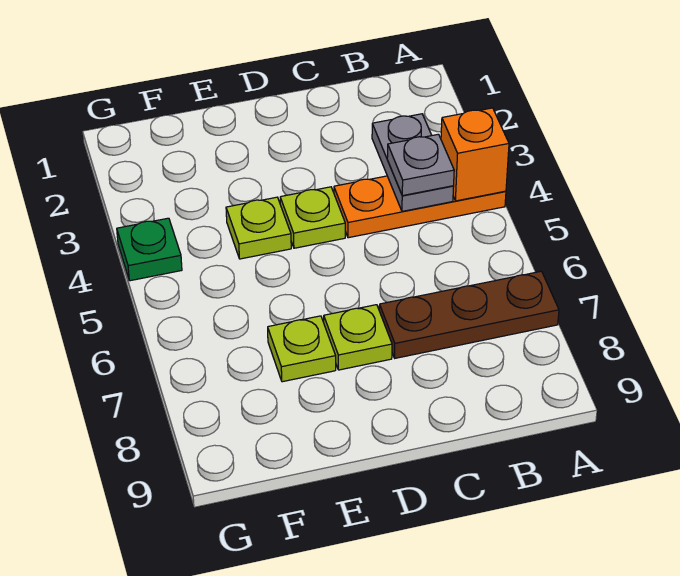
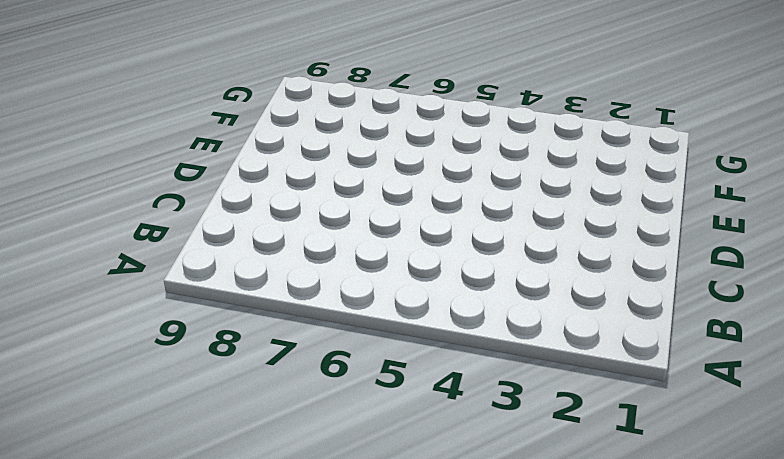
none -> orange plate A4:C4 level 1
none -> brown plate A7:C7 level 1

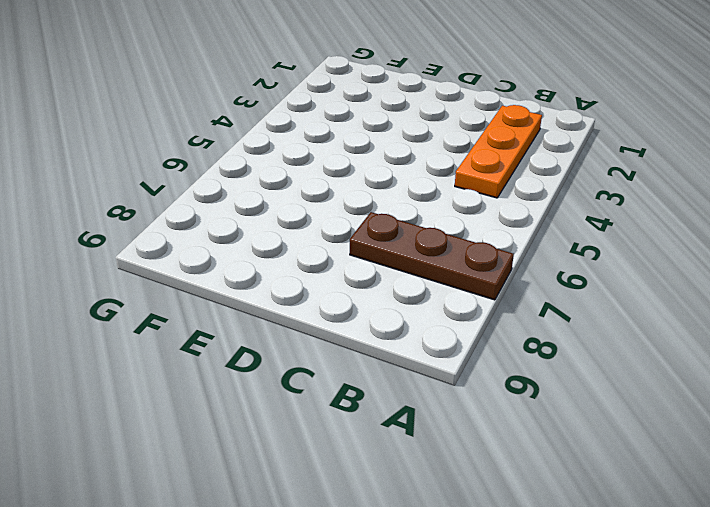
orange plate B2:B4 level 1 -> orange plate A4:C4 level 1
none -> lime plate D4 level 1
none -> lime plate D7 level 1

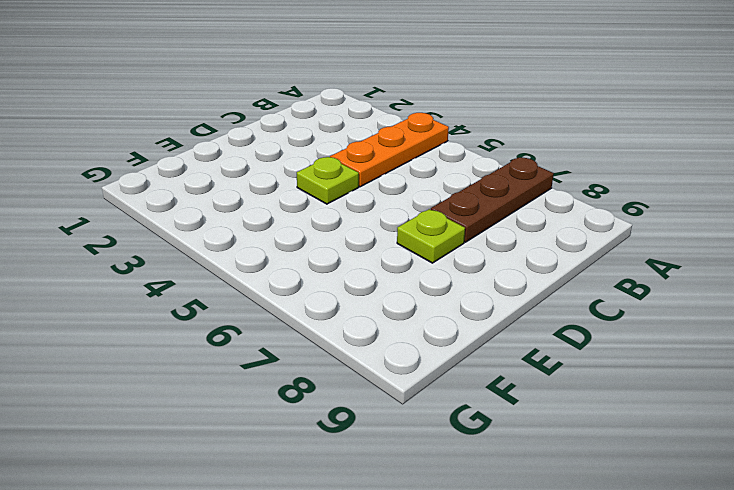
none -> lime plate E4 level 1
none -> lime plate E7 level 1

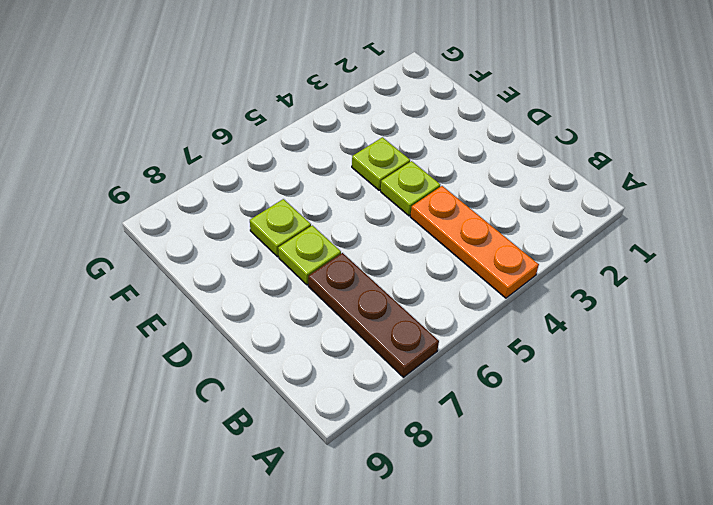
none -> green plate G4 level 1
none -> orange brick A4 level 2

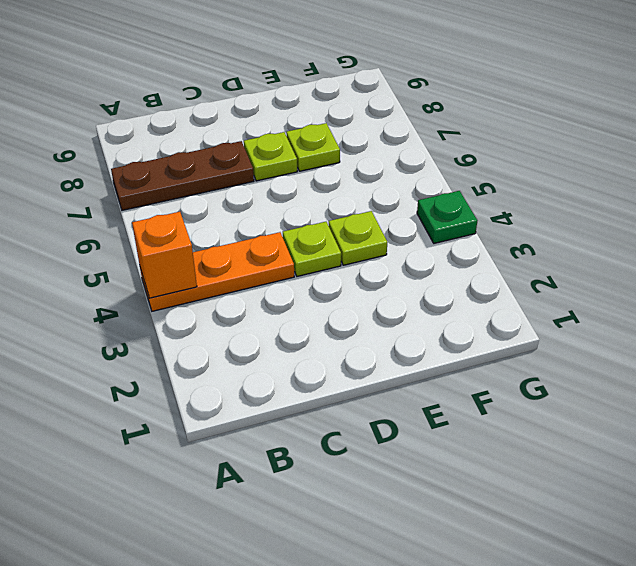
none -> grey plate B3:B4 level 2
none -> grey plate B4 level 3

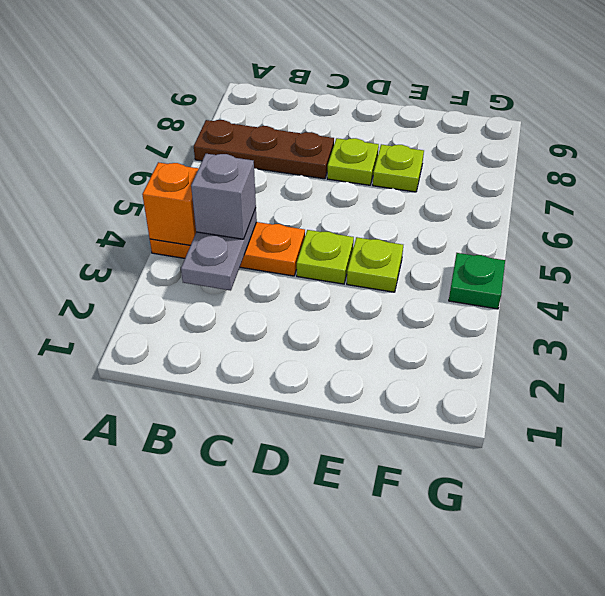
grey brick B4 level 3 -> grey plate B4 level 3

